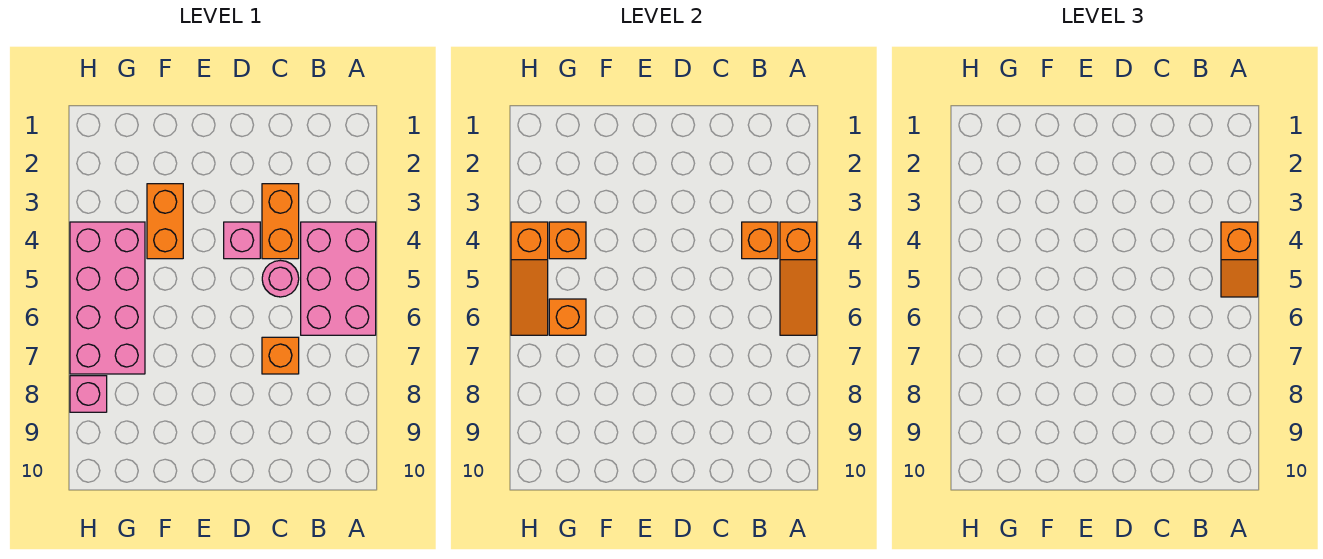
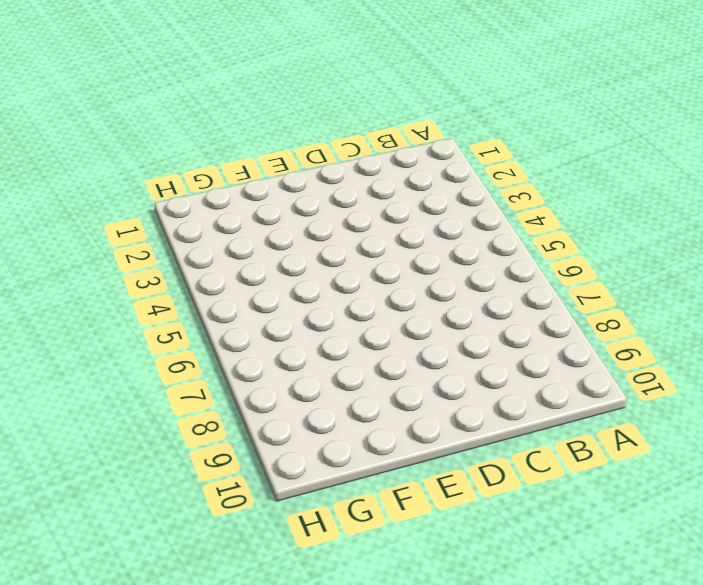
none -> pink brick A4:B6 level 1
none -> orange brick C3:C4 level 1
none -> pink round brick C5 level 1

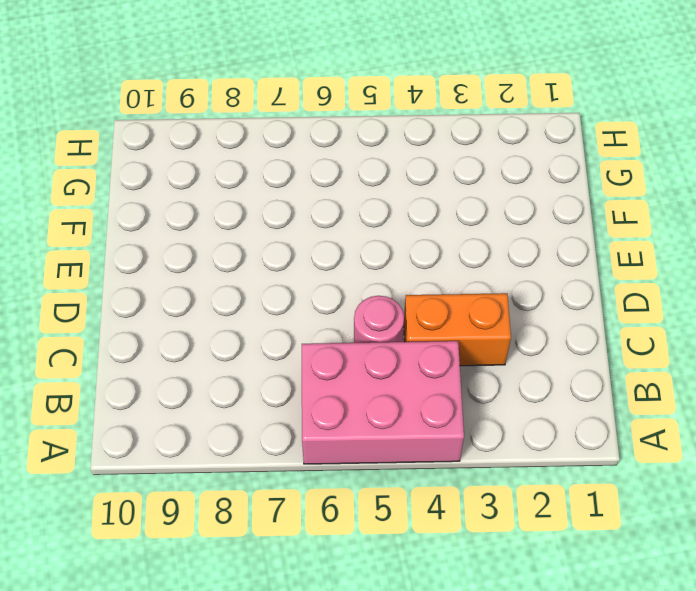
none -> orange brick C7 level 1
none -> pink brick D4 level 1
none -> orange brick F3:F4 level 1

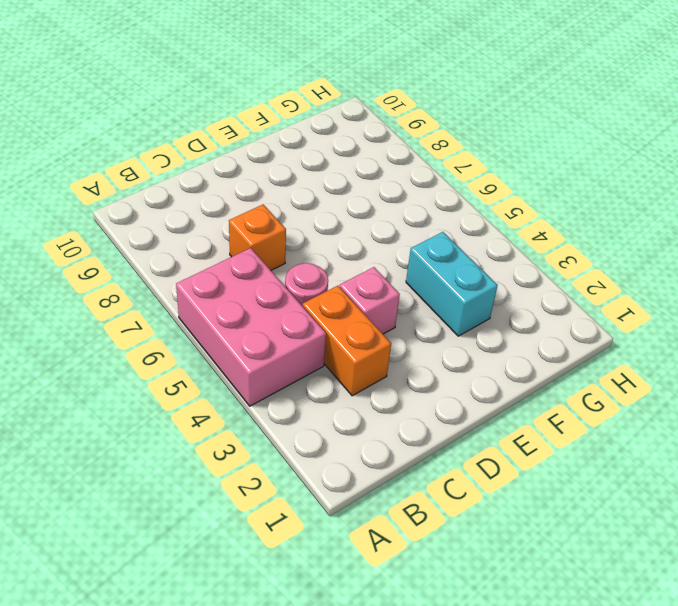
cyan brick F3:F4 level 1 -> orange brick F3:F4 level 1
none -> pink brick G4:H7 level 1
none -> pink brick H8 level 1
none -> orange slope A4:A6 level 2 top 4

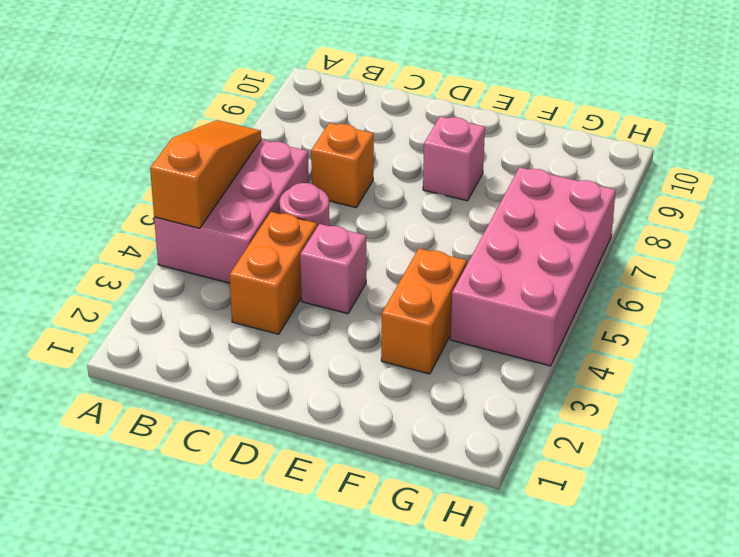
pink brick E8 level 1 -> pink brick H8 level 1
none -> orange brick B4 level 2
none -> orange brick G4 level 2
none -> orange brick G6 level 2

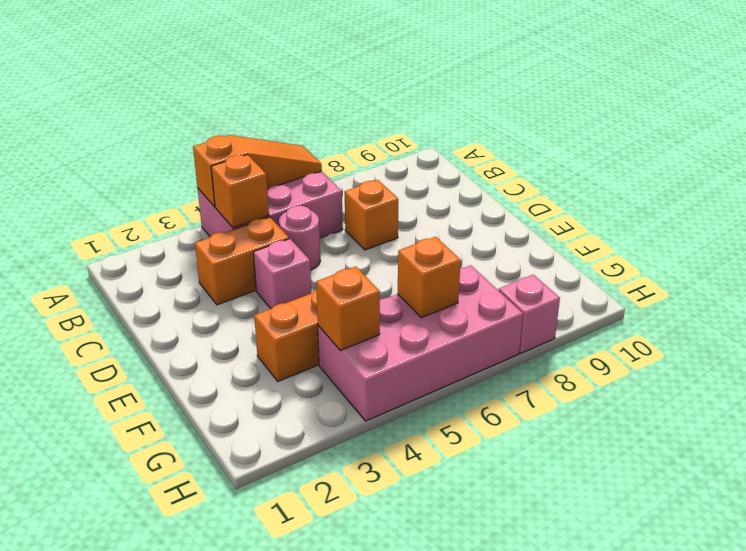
none -> orange slope H4:H6 level 2 top 4
none -> orange slope A4:A5 level 3 top 4

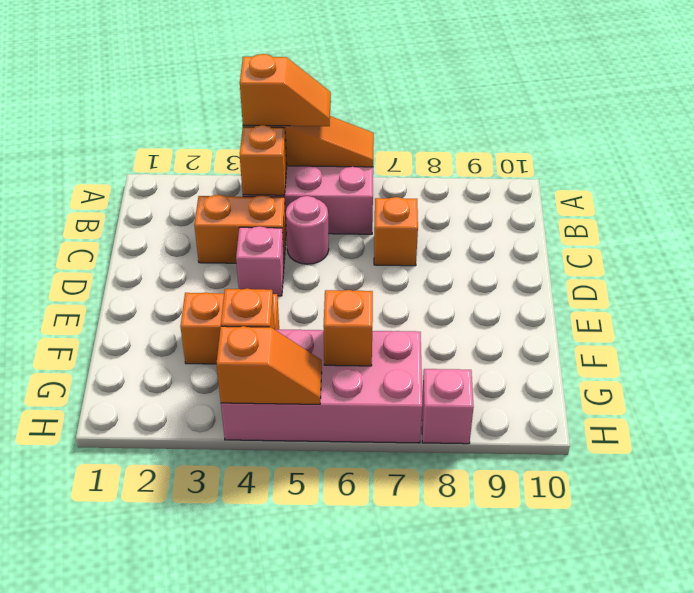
orange slope H4:H5 level 2 top 4 -> orange slope H4:H6 level 2 top 4

